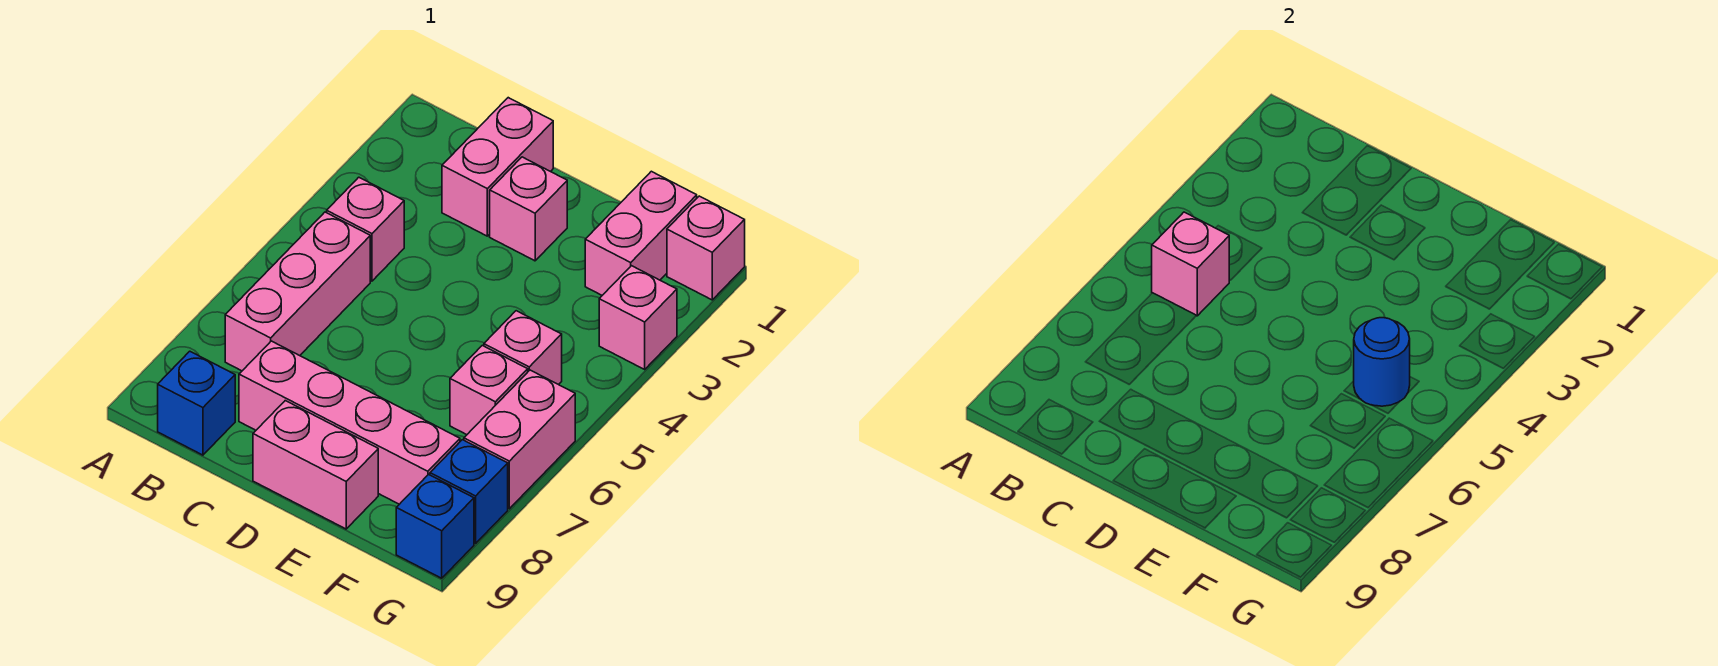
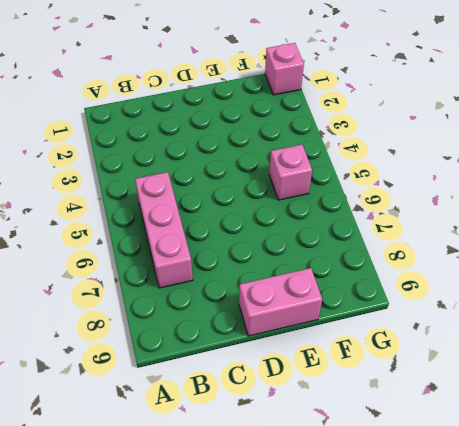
none -> pink brick B4 level 1
none -> blue brick B9 level 1
none -> pink brick C1:C2 level 1

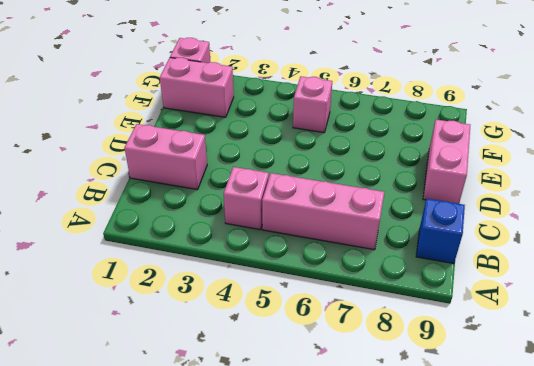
none -> pink brick C8:F8 level 1
none -> pink brick D2 level 1
none -> pink brick F6 level 1

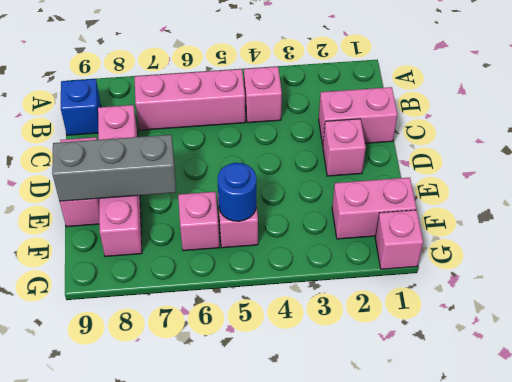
grey brick E7:E9 level 2 -> none
none -> pink brick G3 level 1
none -> pink brick G6:G7 level 1
none -> blue brick G8 level 1

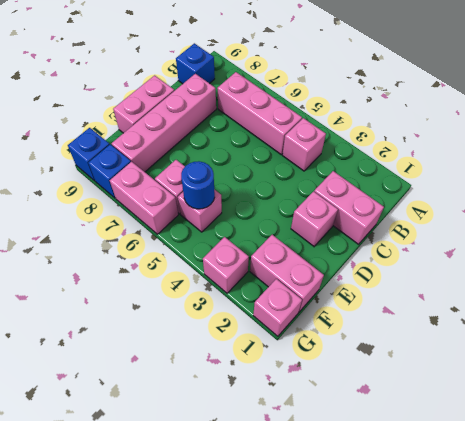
none -> pink brick B5 level 2

